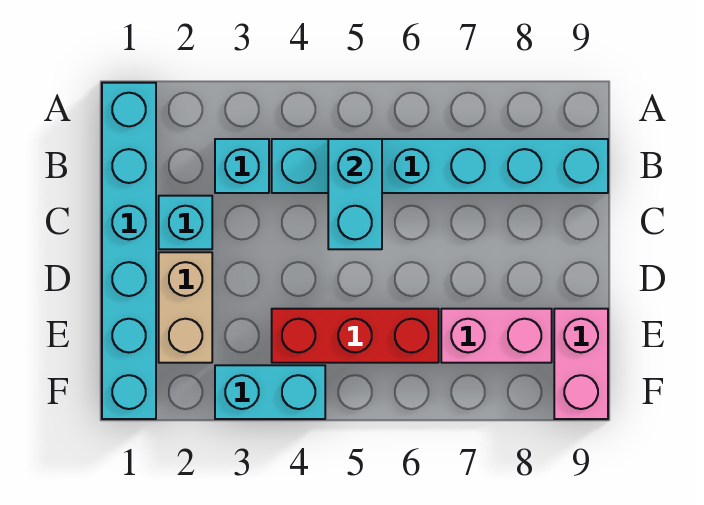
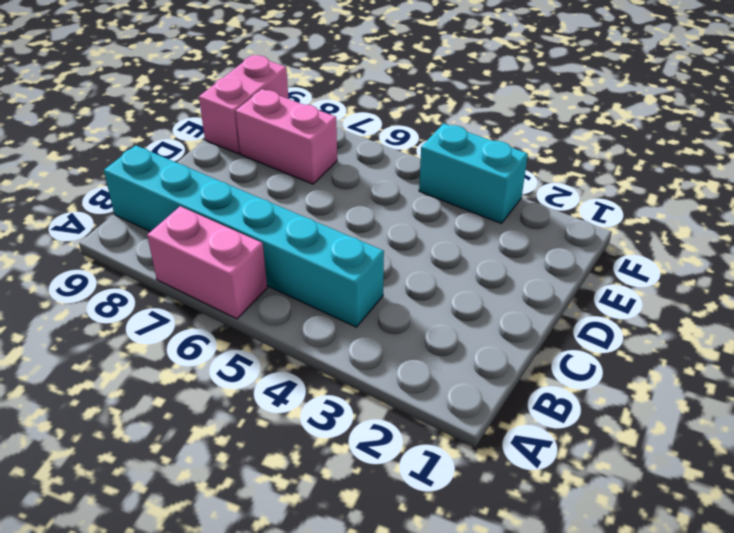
pink brick A6:A7 level 1 -> none
none -> cyan brick A1:F1 level 1
none -> cyan brick B3 level 1

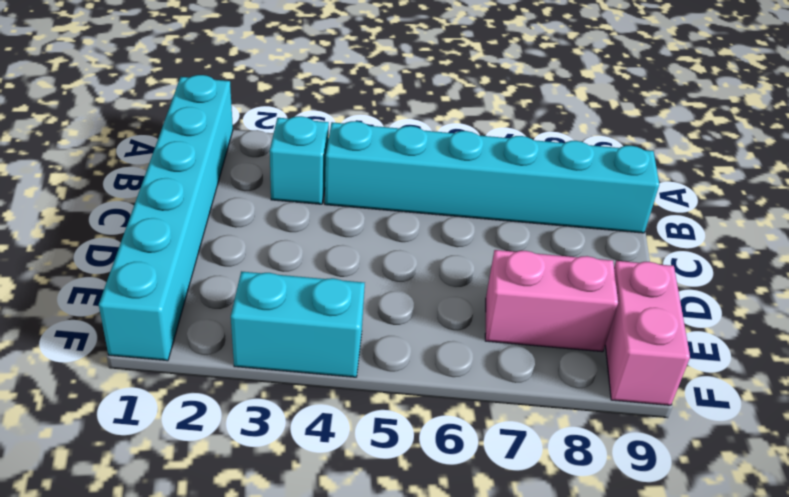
none -> cyan brick C2 level 1
none -> tan brick D2:E2 level 1

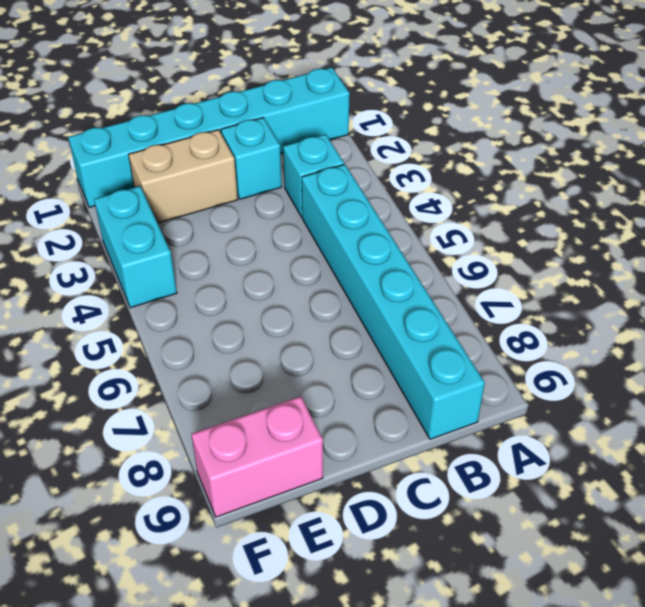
none -> red brick E4:E6 level 1
none -> pink brick E7:E8 level 1

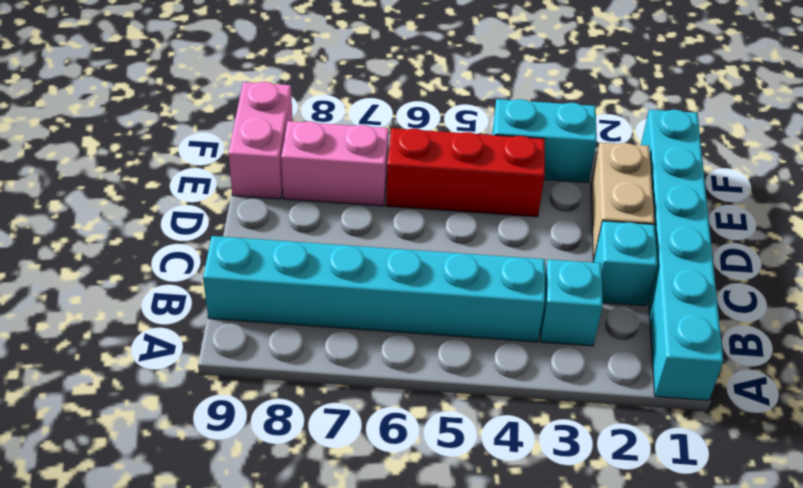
none -> cyan brick B5:C5 level 2

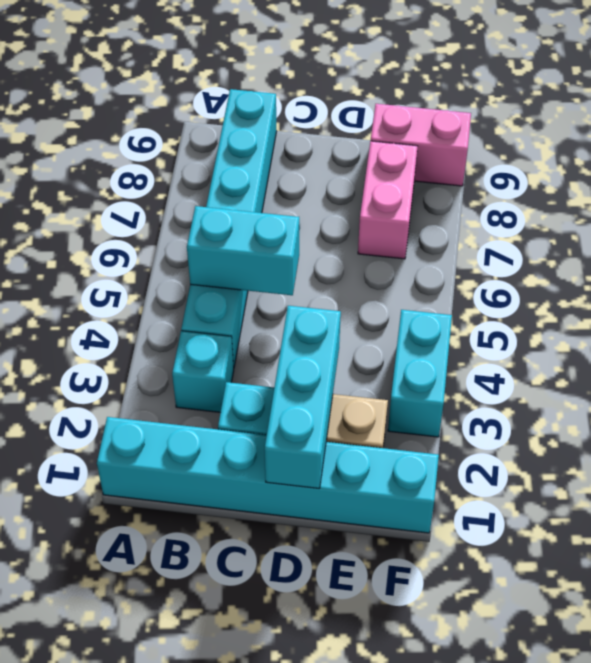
cyan brick D1:D3 level 2 -> none
none -> red brick E4:E6 level 1

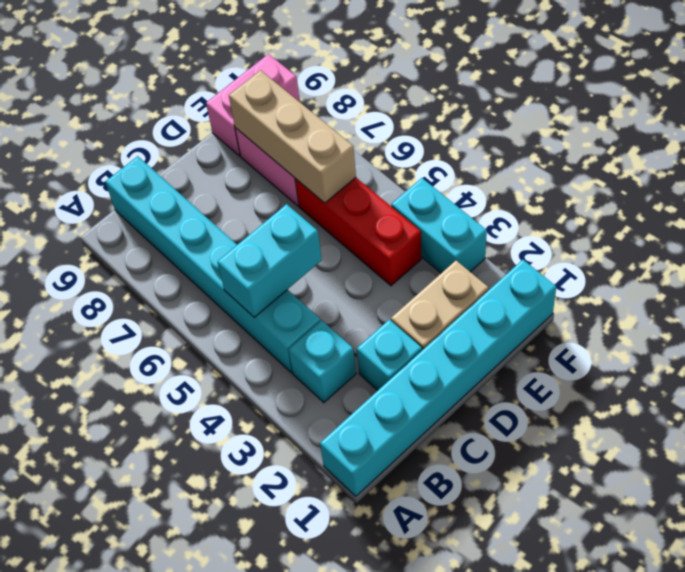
tan brick E6:E8 level 2 -> none

